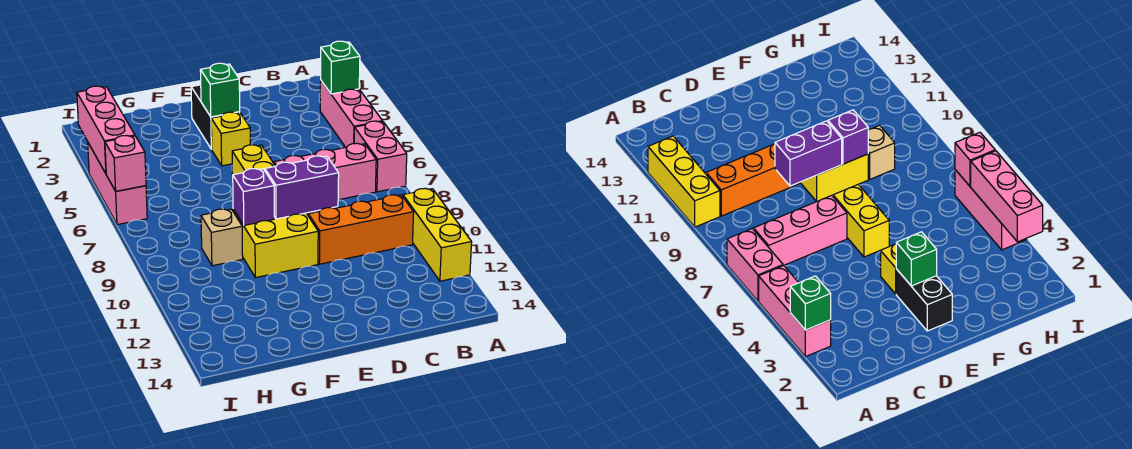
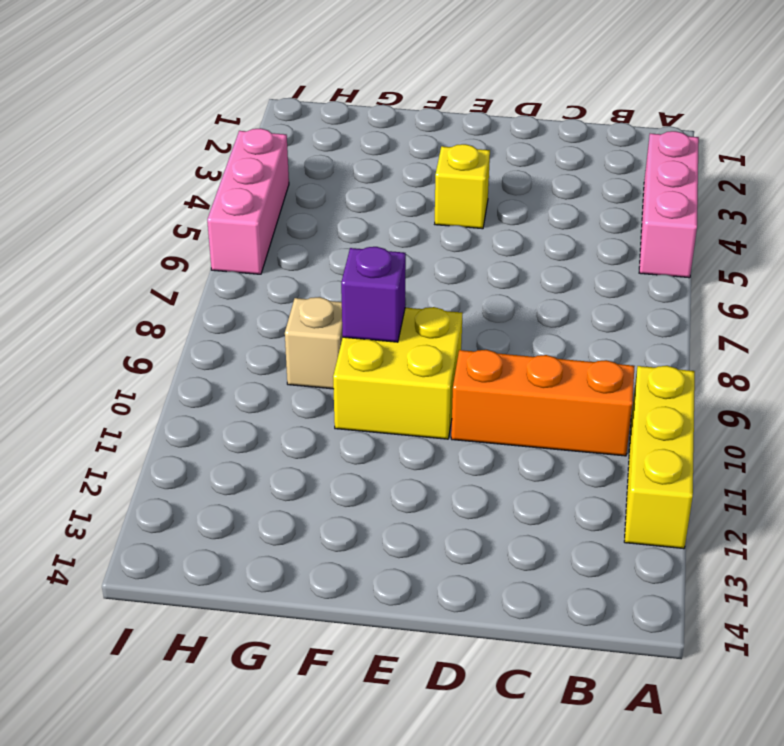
none -> pink brick A6:A7 level 1
none -> pink brick B7:D7 level 1
none -> black brick E2:E3 level 1

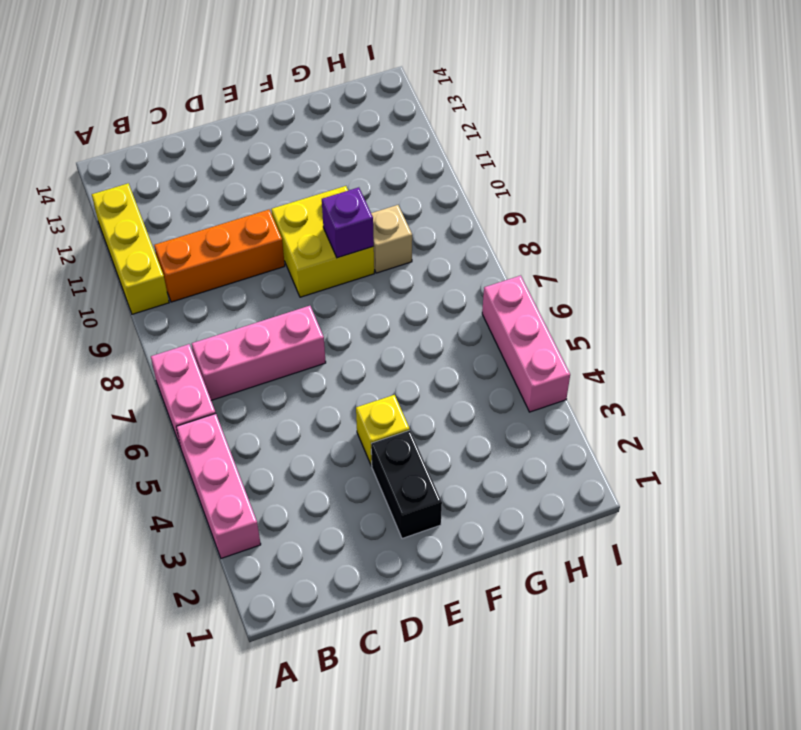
none -> yellow brick E6:E7 level 1
none -> green brick A3 level 2
none -> purple brick D9:E9 level 2

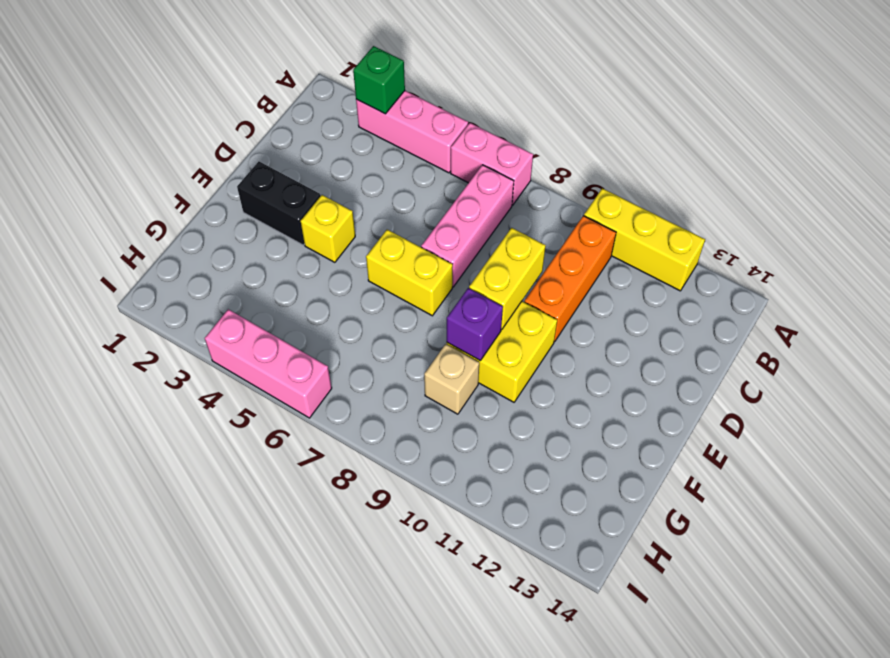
yellow brick D9:E9 level 2 -> purple brick D9:E9 level 2
none -> green brick E3 level 2
none -> pink brick I3:I5 level 2
none -> pink brick I6 level 2

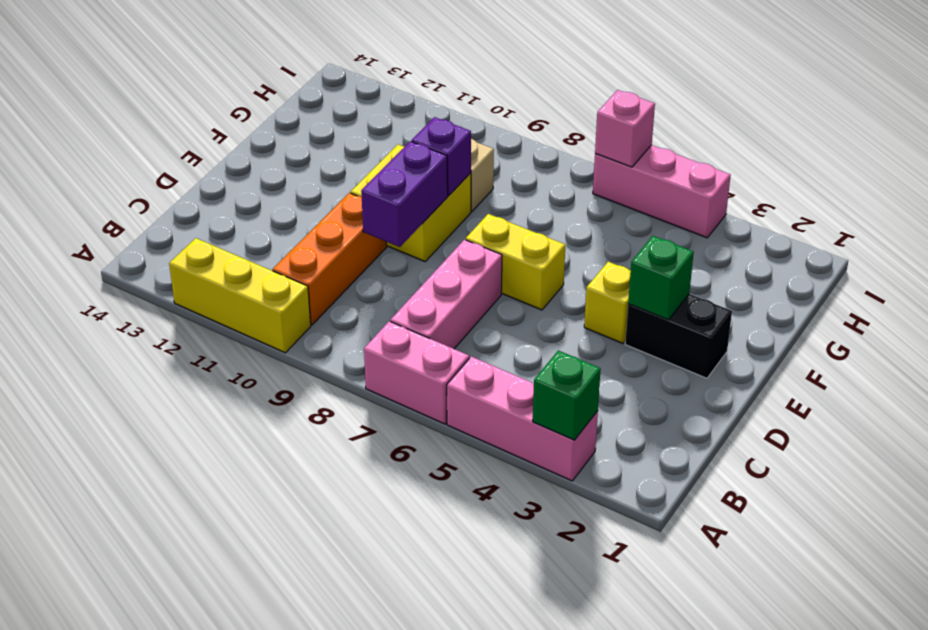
none -> pink brick I3:I5 level 2

